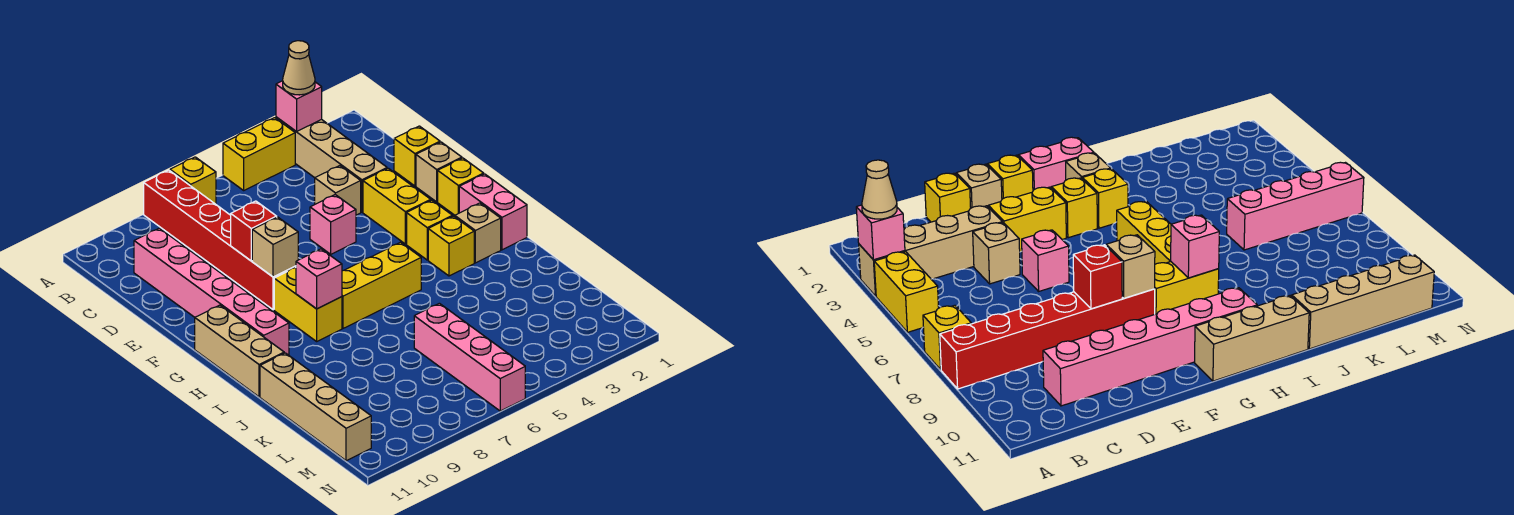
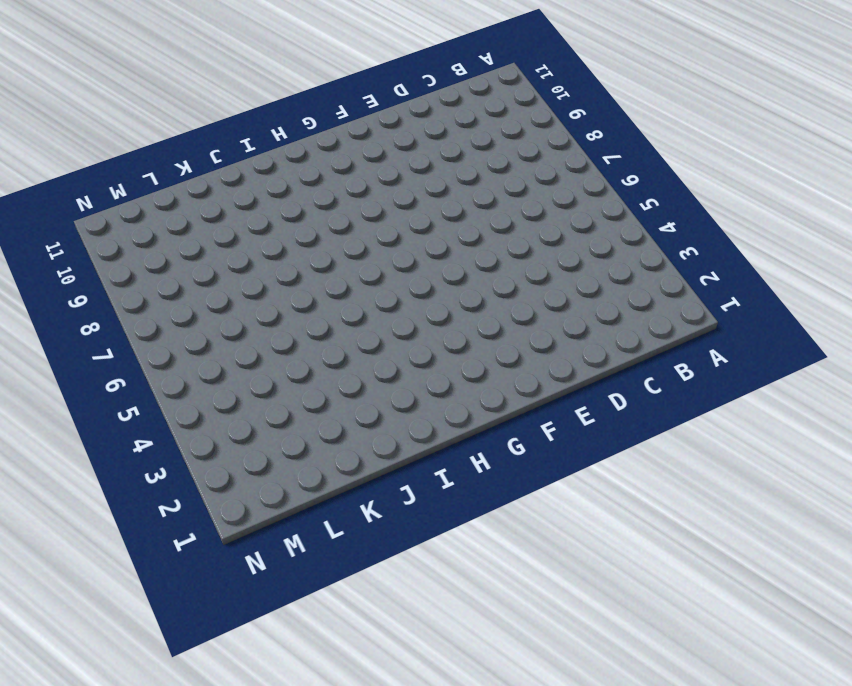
none -> tan brick A3:D3 level 1
none -> yellow brick A4:A5 level 1
none -> yellow brick A7 level 1

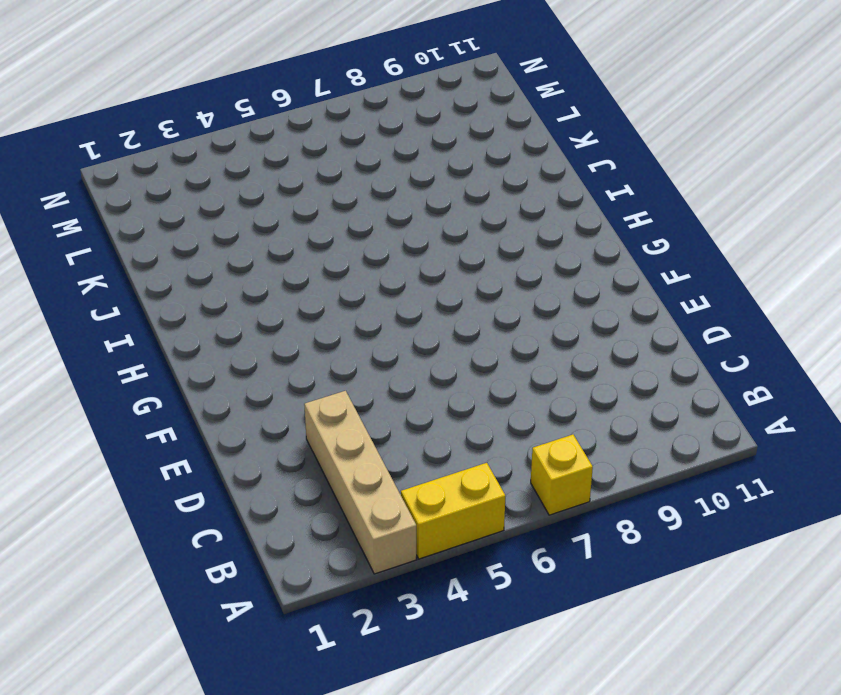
none -> red brick A8:F8 level 1
none -> pink brick C10:H10 level 1
none -> yellow brick D1 level 1

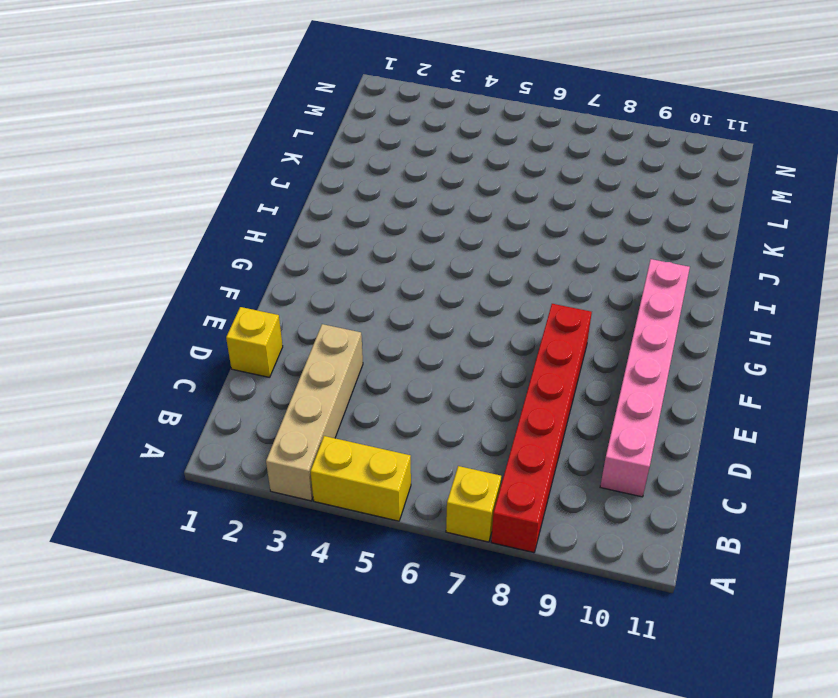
none -> tan brick D4 level 1
none -> tan brick E1 level 1
none -> yellow brick E3:F3 level 1

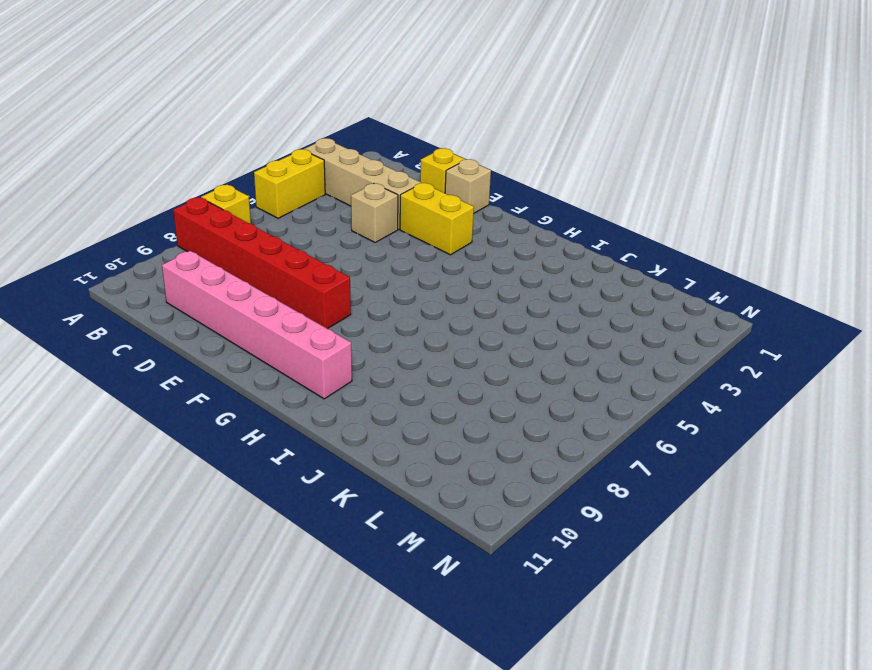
none -> pink brick E5 level 1
none -> yellow brick F1 level 1
none -> pink brick G1:H1 level 1

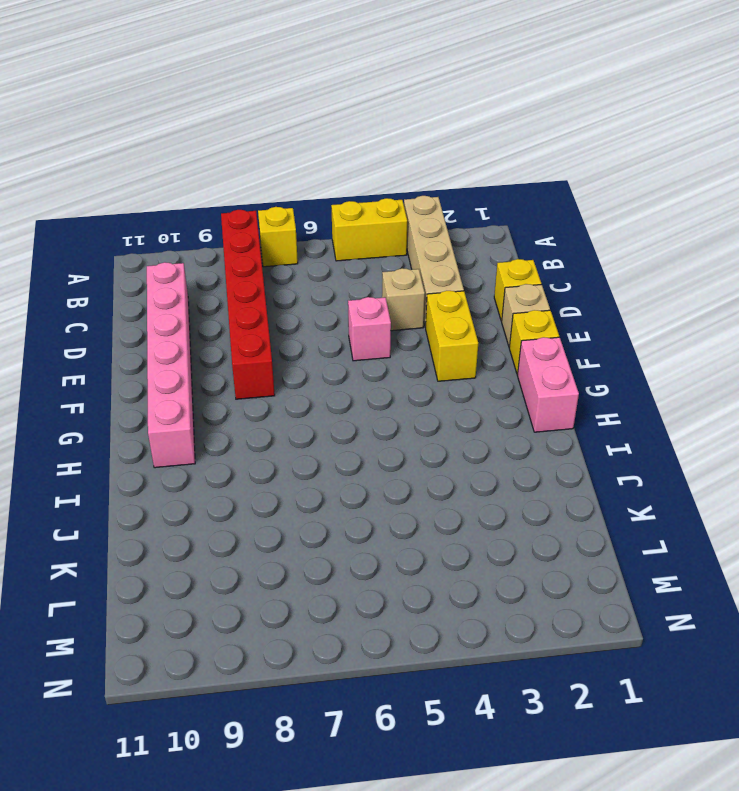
none -> yellow brick G3 level 1
none -> yellow brick G8:H8 level 1
none -> tan brick G11:I11 level 1

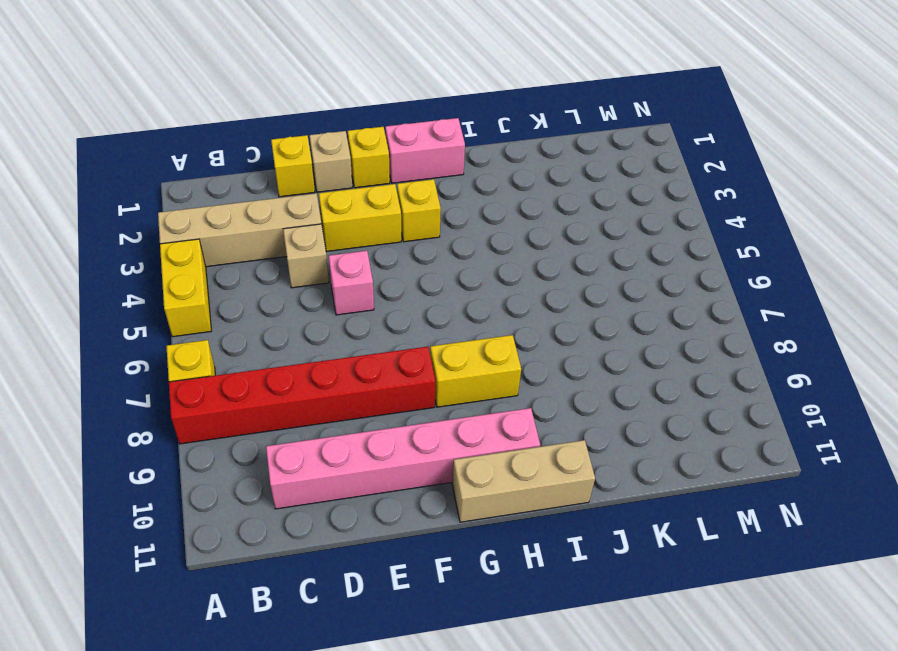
none -> tan brick H2 level 1
none -> yellow brick H3 level 1
none -> yellow brick H5:H7 level 1

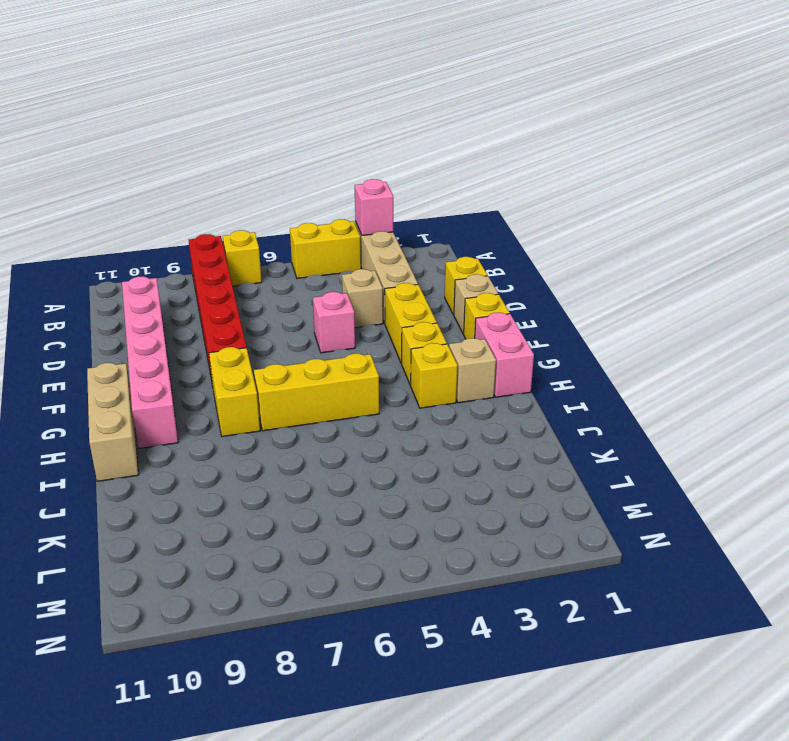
none -> tan brick J11:M11 level 1
none -> pink brick K6:N6 level 1
none -> red brick E8 level 2

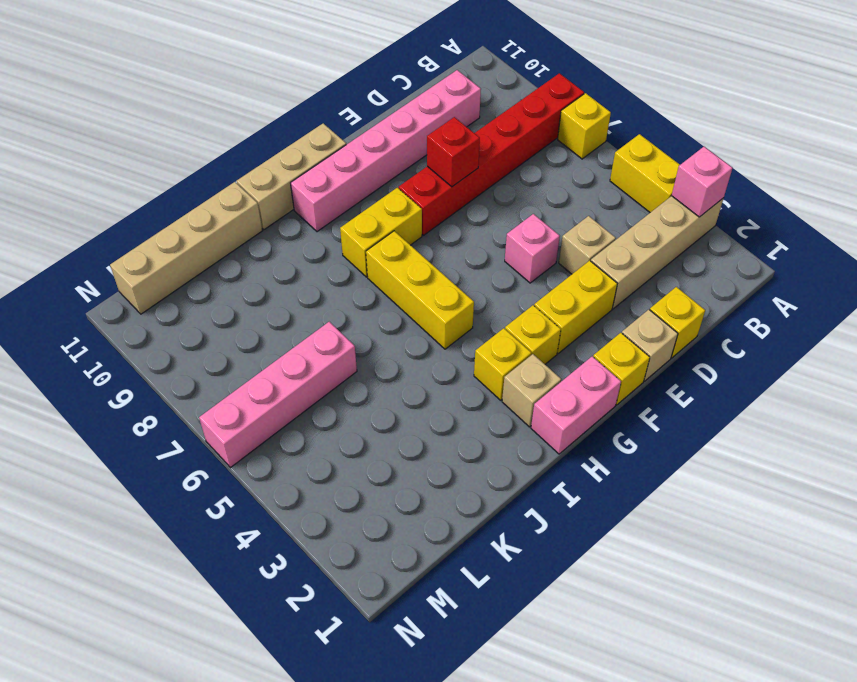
none -> tan brick F8 level 2
none -> pink brick H8 level 2
none -> tan cone A3 level 3

